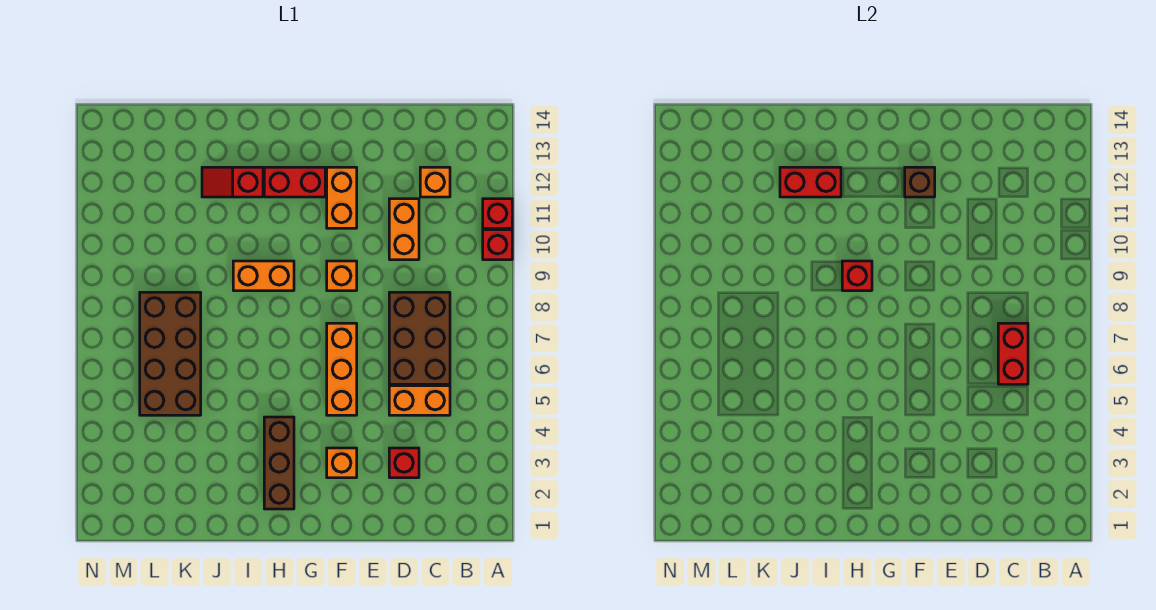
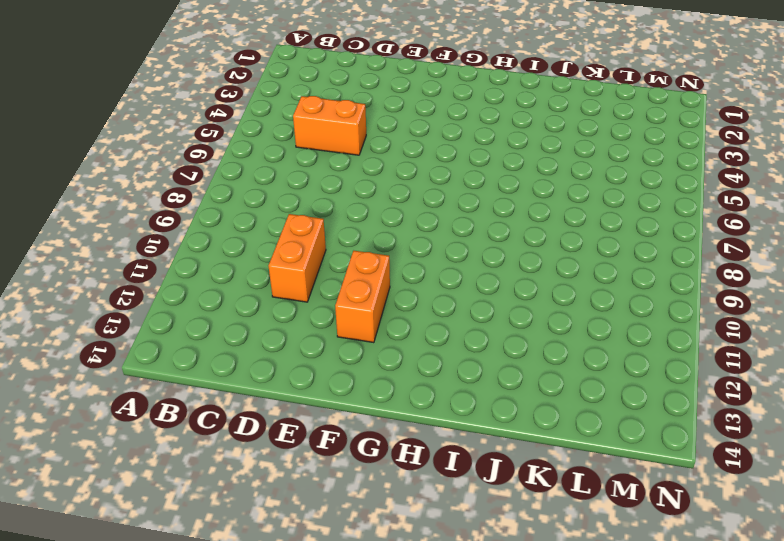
none -> red brick A10 level 1
none -> red brick A11 level 1
none -> brown brick C6:D8 level 1

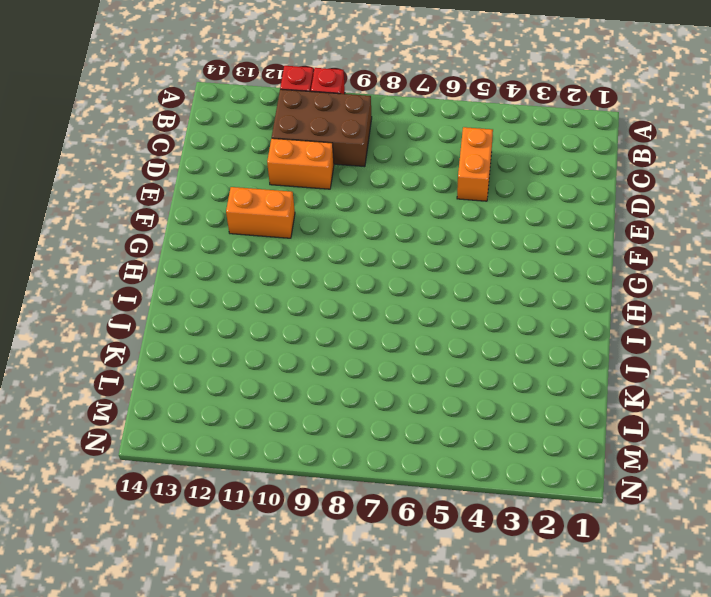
brown brick B9:C11 level 1 -> brown brick C6:D8 level 1
none -> orange brick C12 level 1
none -> red brick D3 level 1
none -> orange brick F3 level 1

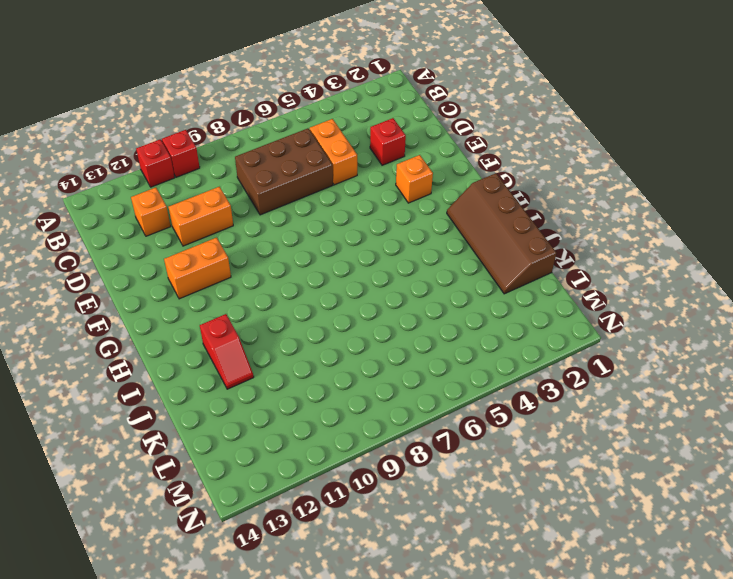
brown slope H1:K2 level 1 top 1 -> brown brick H2:H4 level 1
none -> orange brick F5:F7 level 1
none -> orange brick F9 level 1
none -> red brick G12:H12 level 1

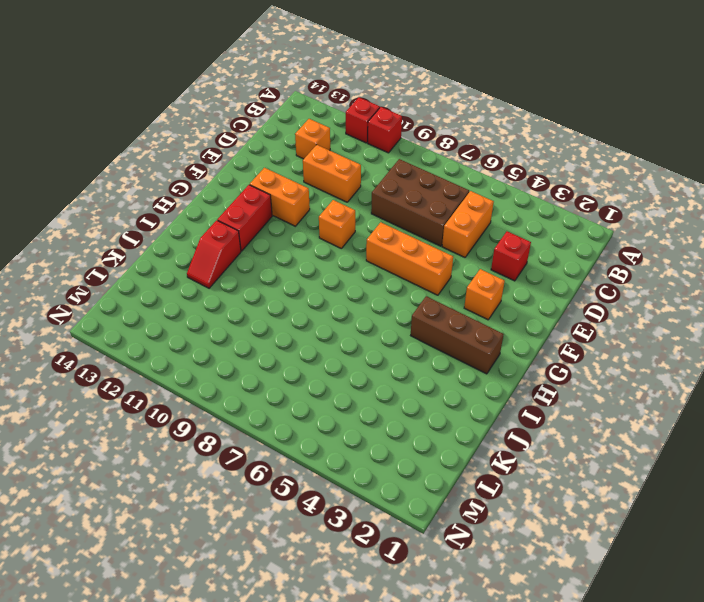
none -> orange brick H9:I9 level 1
none -> brown brick K5:L8 level 1
none -> red brick C6:C7 level 2

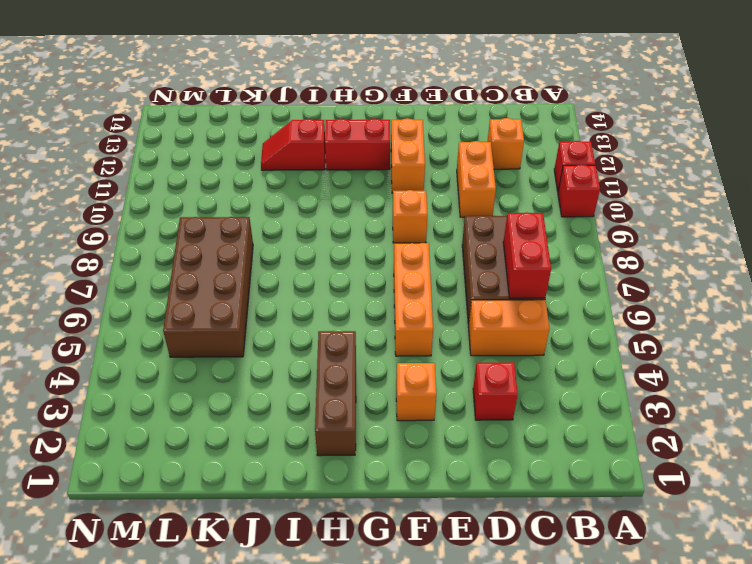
none -> orange brick H9:I9 level 1
none -> brown brick F12 level 2
none -> red brick H9 level 2

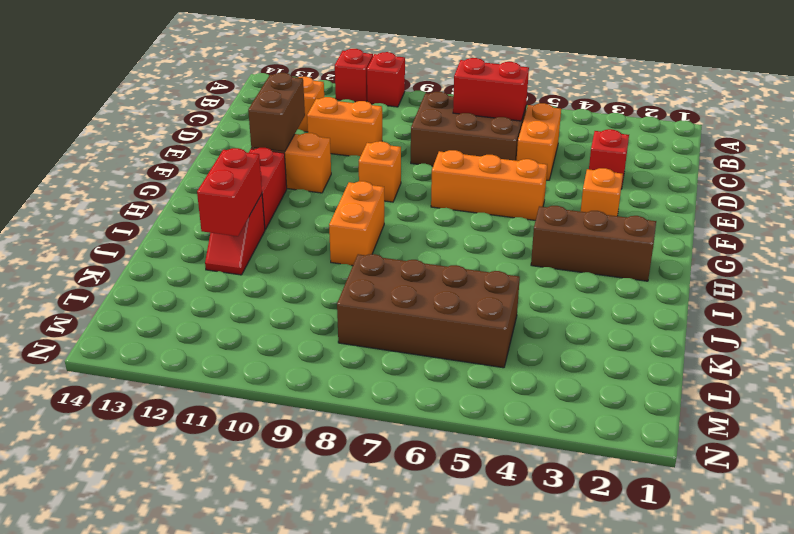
brown brick E12:F12 level 2 -> brown brick F12 level 2
none -> red brick H9 level 2

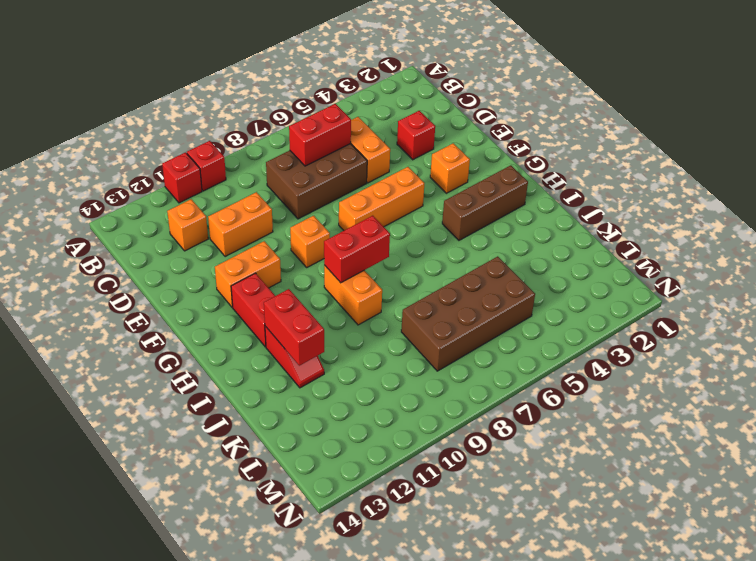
red brick H8:H9 level 2 -> red brick H9 level 2
none -> brown brick F12 level 2

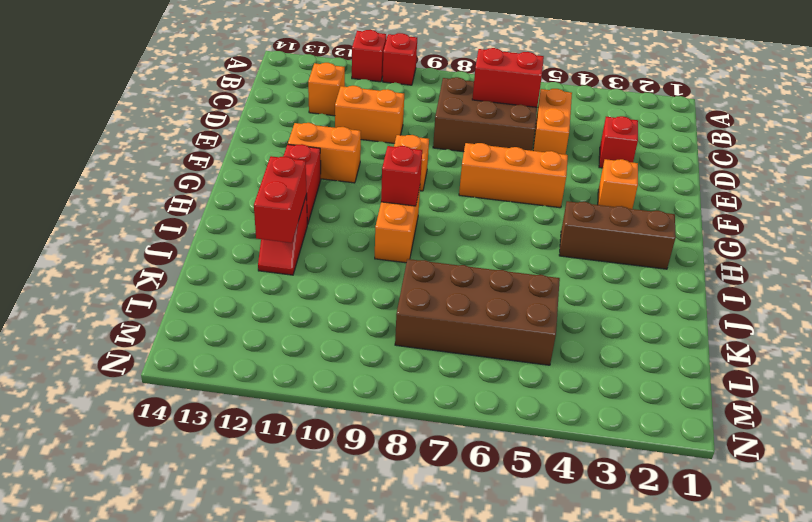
none -> brown brick F12 level 2

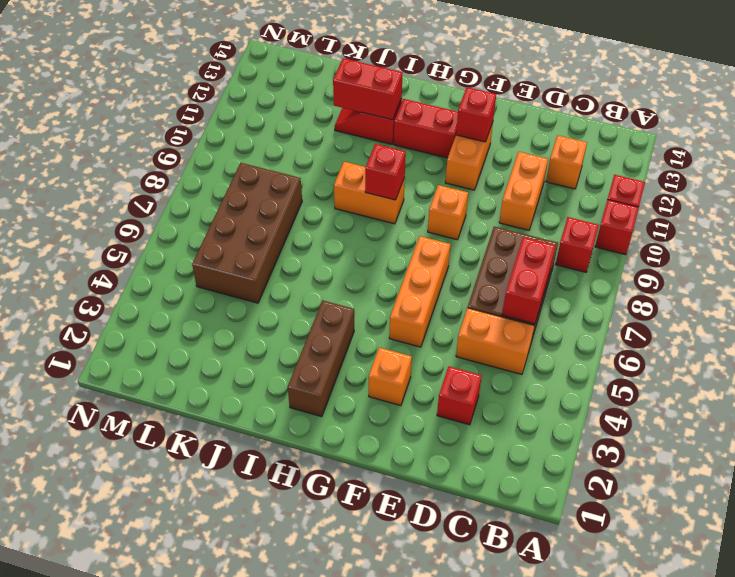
red brick B9 level 1 -> none
red brick F12 level 2 -> brown brick F12 level 2

